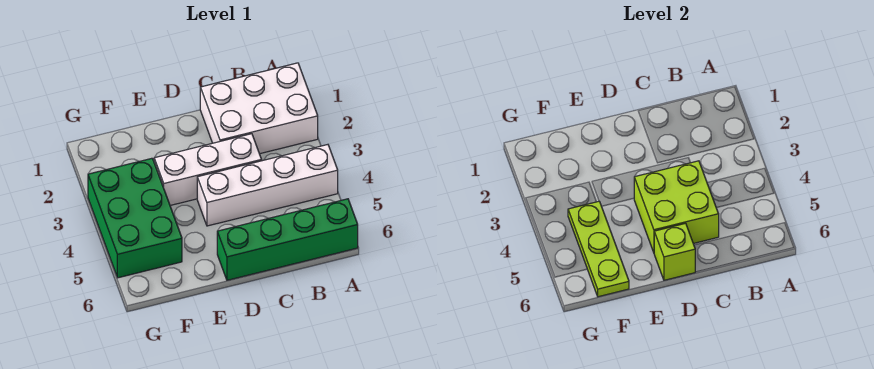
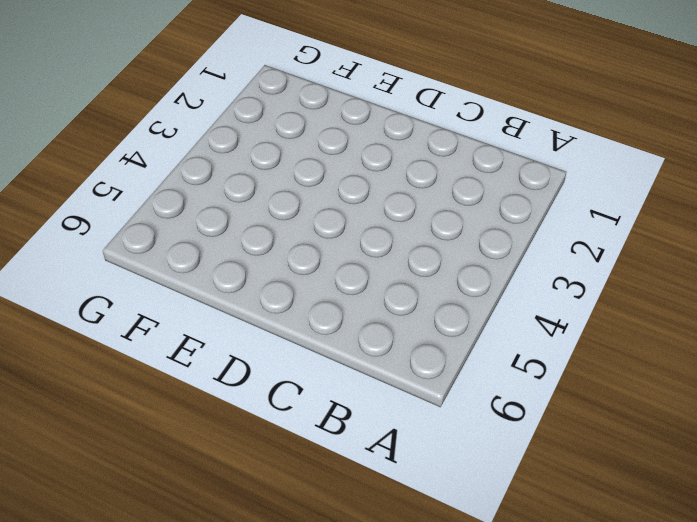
none -> white brick A1:C2 level 1
none -> white brick A4:D4 level 1

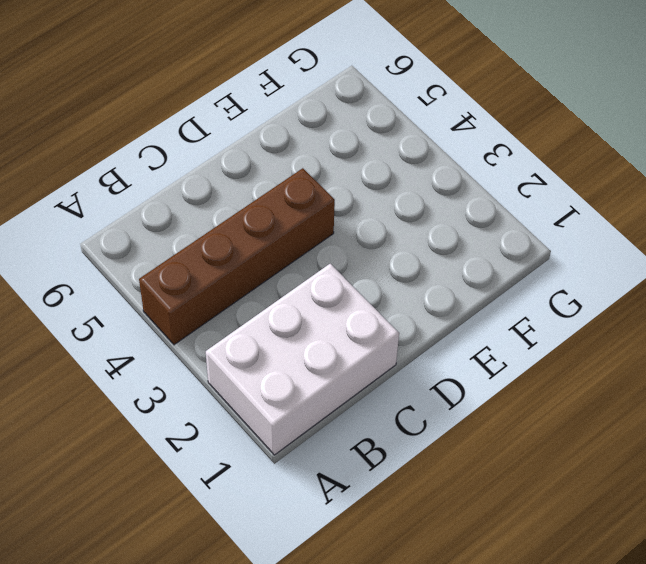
brown brick A4:D4 level 1 -> white brick A4:D4 level 1
none -> green brick A6:D6 level 1
none -> white brick C3:E3 level 1

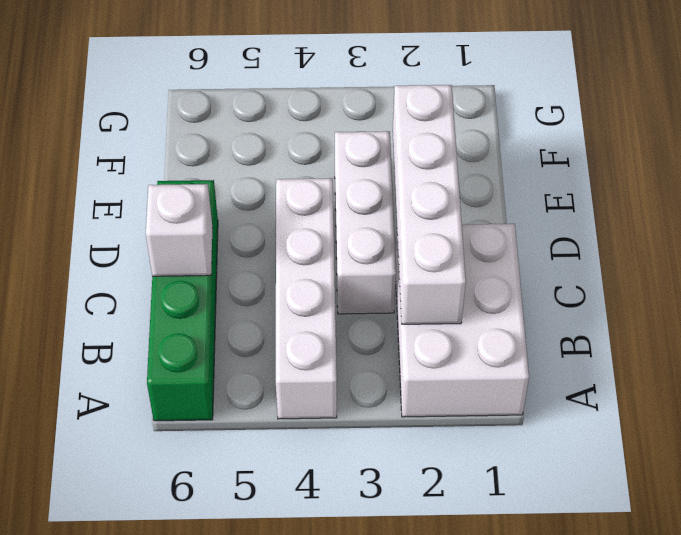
white brick B2:E2 level 2 -> none
white brick C6 level 2 -> none
none -> green brick F3:G5 level 1
none -> lime brick C4:D5 level 2

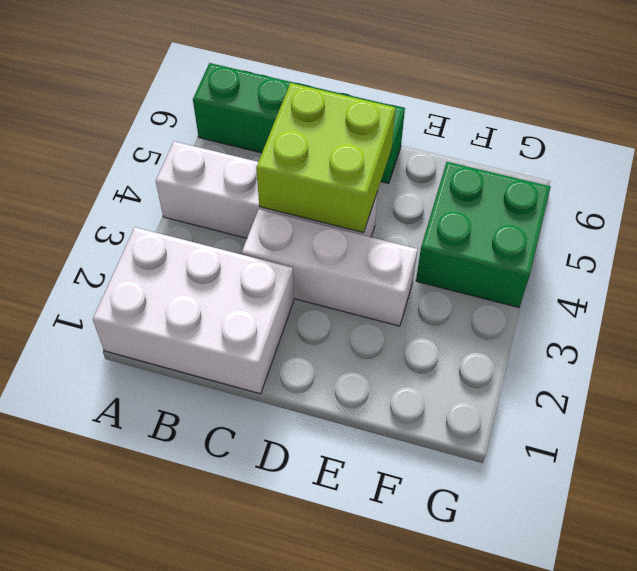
green brick F4:G5 level 1 -> green brick F3:G5 level 1
none -> lime brick D6 level 2
none -> lime plate F4:F6 level 2

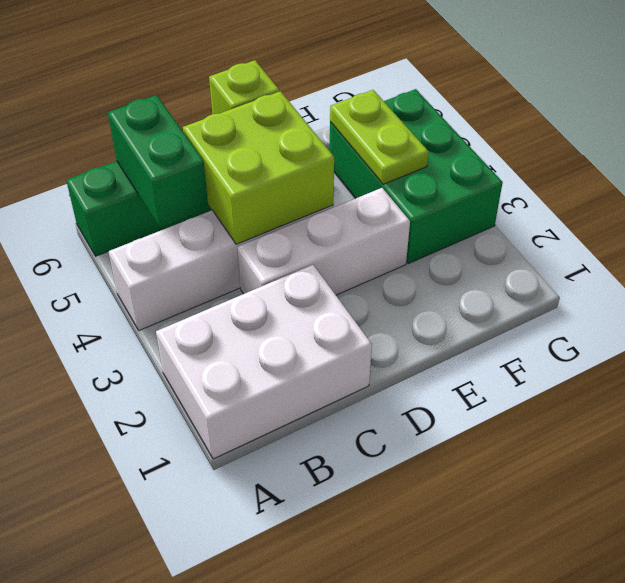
green brick B5:B6 level 2 -> none
lime plate F4:F5 level 2 -> lime plate F4:F6 level 2

